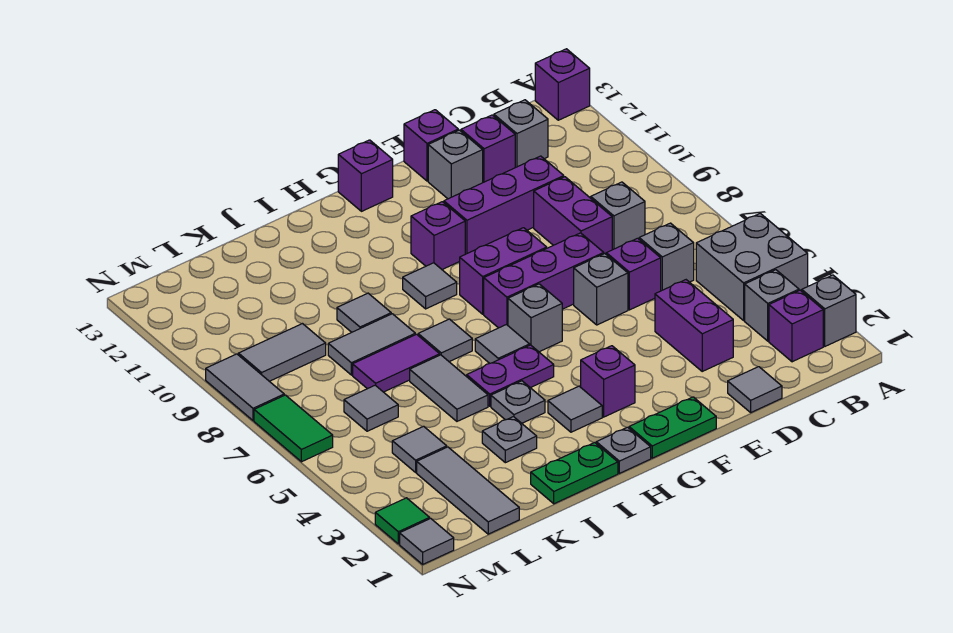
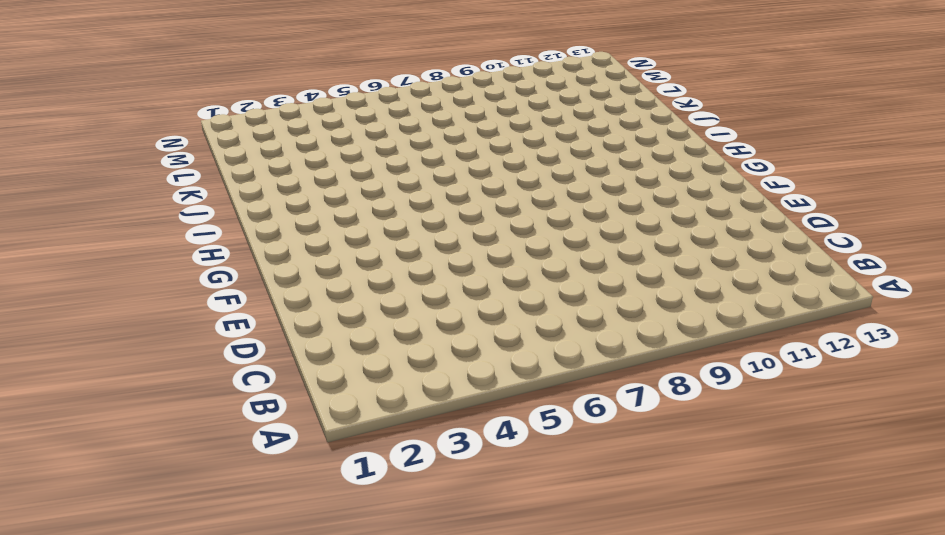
none -> grey brick A2 level 1
none -> grey brick A4:B5 level 1
none -> purple brick A13 level 1
none -> purple brick B2 level 1

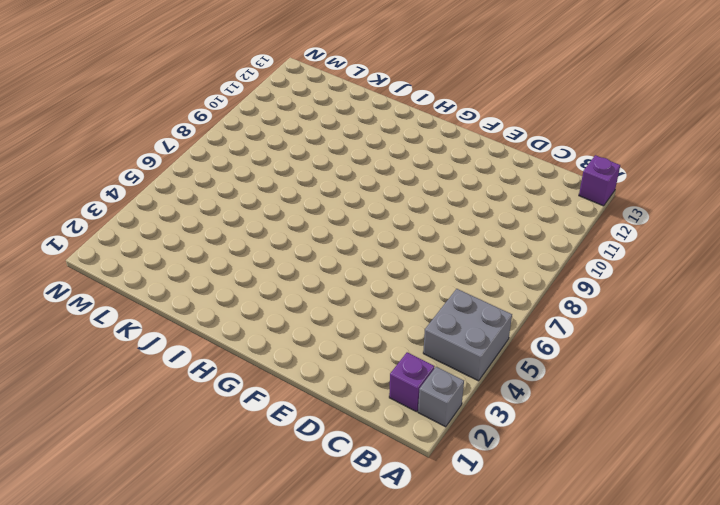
none -> grey brick B3 level 1
none -> grey brick C6 level 1
none -> grey brick C8 level 1
none -> grey brick C12 level 1

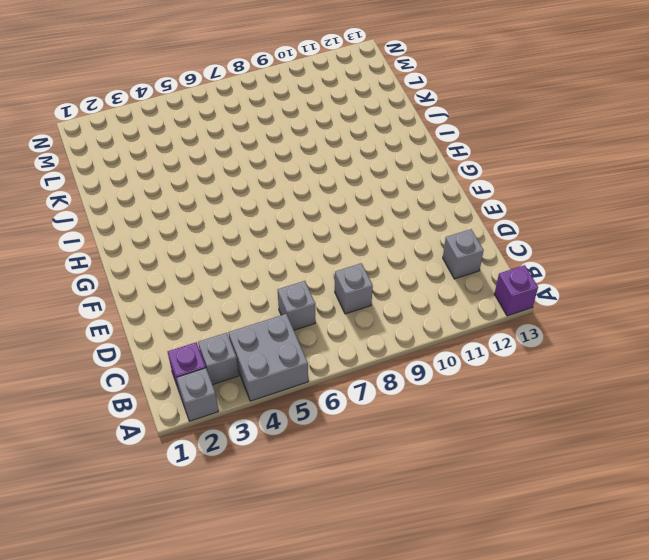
none -> grey tile D1 level 1
none -> purple brick D3:D4 level 1
none -> purple brick D6 level 1
none -> purple brick D8:D9 level 1

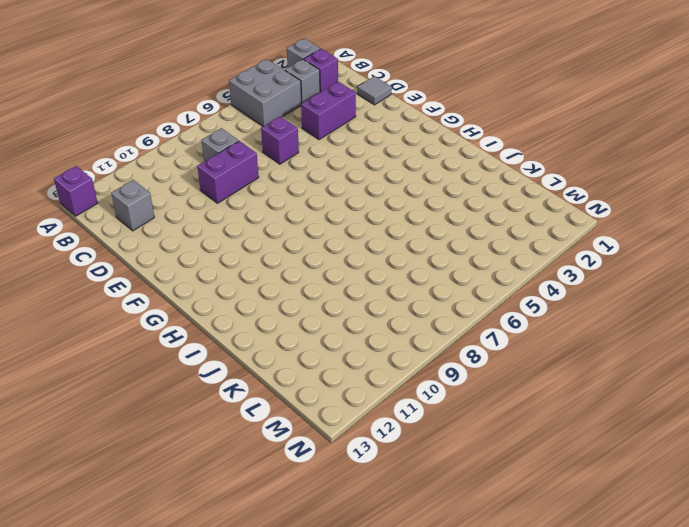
none -> grey brick C6 level 1
none -> purple brick D10:F10 level 1
none -> purple brick D12 level 1
none -> grey brick E6 level 1

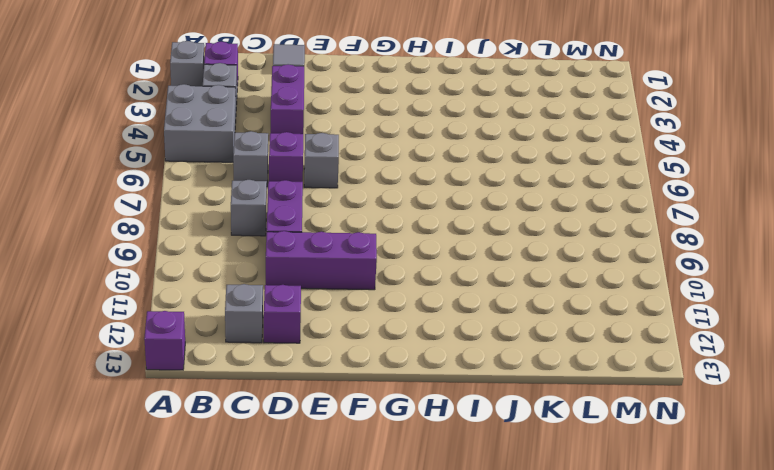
none -> purple brick E7:G7 level 1
none -> grey brick E12 level 1
none -> purple brick E13 level 1
none -> green plate F1:G1 level 1

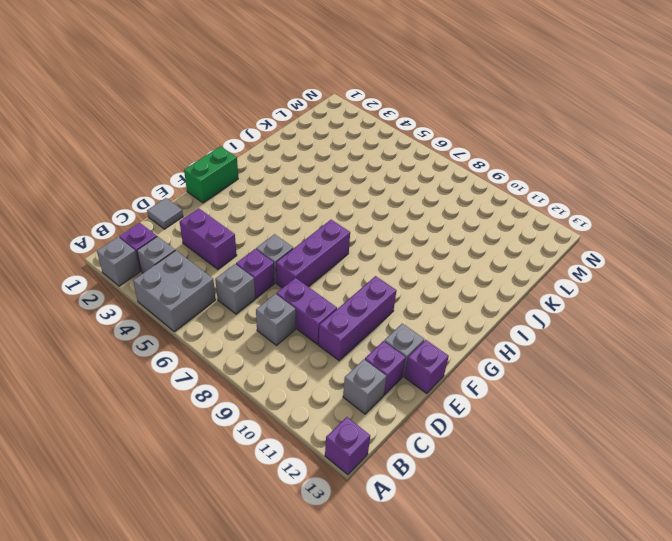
green brick F1:G1 level 1 -> green plate F1:G1 level 1
none -> purple brick F8:G8 level 1
none -> purple brick G3 level 1
none -> grey brick G6 level 1
none -> purple brick G10 level 1

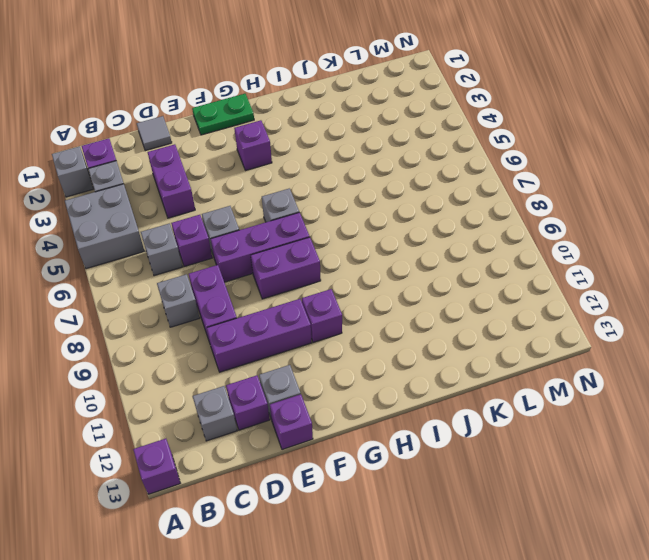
none -> purple brick G13 level 1
none -> grey plate H1 level 1
none -> grey tile H3 level 1
none -> purple plate H5:I5 level 1

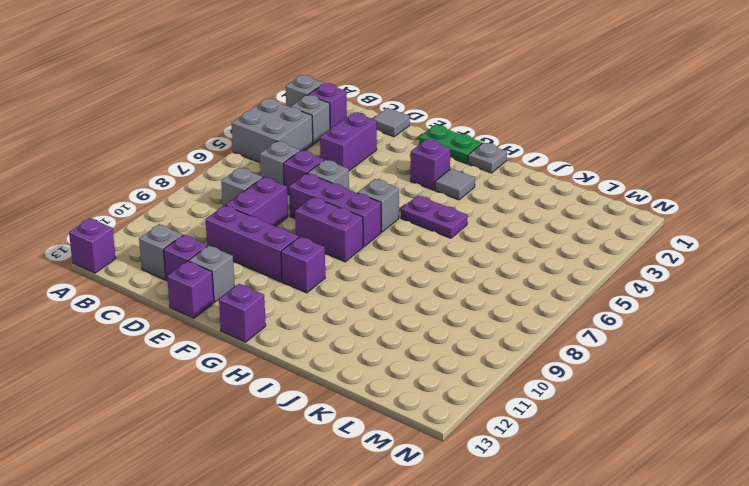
none -> grey tile H6 level 1
none -> grey tile H9 level 1
none -> green plate I1:J1 level 1
none -> grey plate I4 level 1

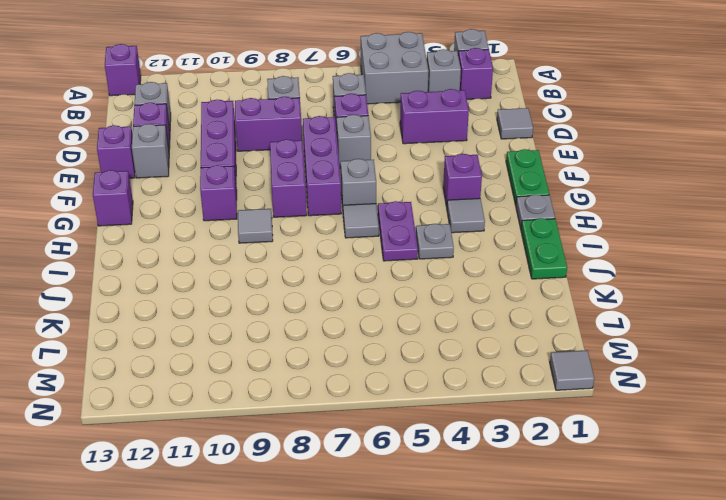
none -> grey tile I7 level 1
none -> grey plate J3 level 1
none -> grey tile J5:J6 level 1
none -> purple tile J7:K7 level 1

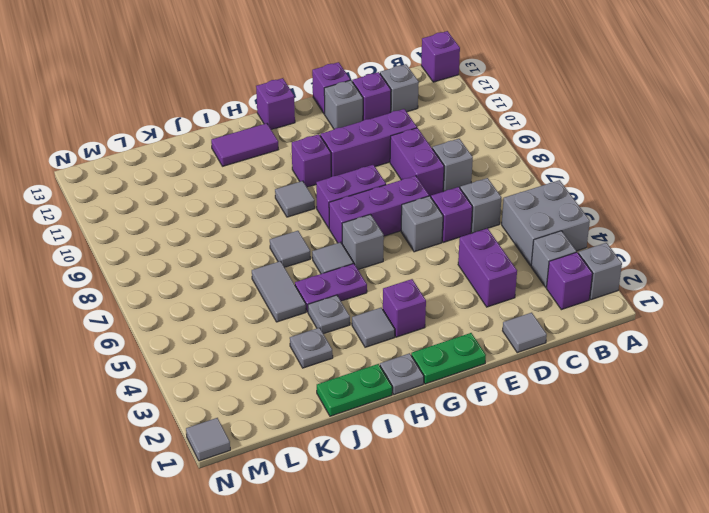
purple tile H12:I12 level 1 -> purple tile J7:K7 level 1
none -> grey tile J8:K8 level 1
none -> grey tile J9 level 1
none -> grey tile L1:L3 level 1
none -> grey tile L4 level 1

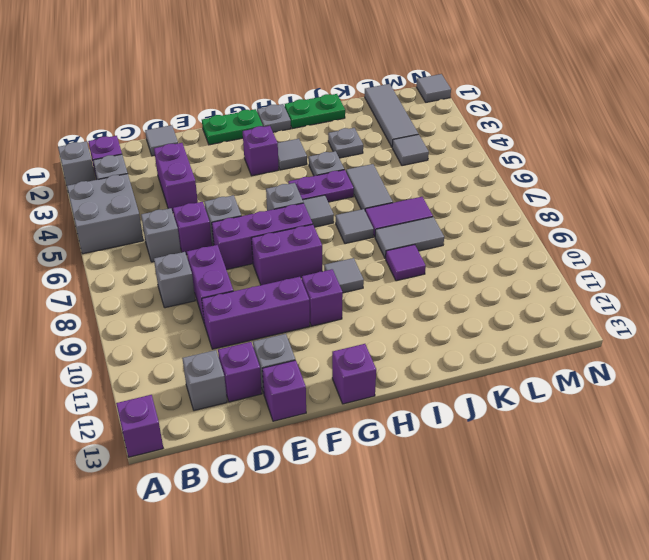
purple tile J9 level 1 -> grey tile J9 level 1
none -> grey tile L6 level 1
none -> grey tile L9:M9 level 1
none -> green tile N2 level 1
none -> green tile N6:N7 level 1

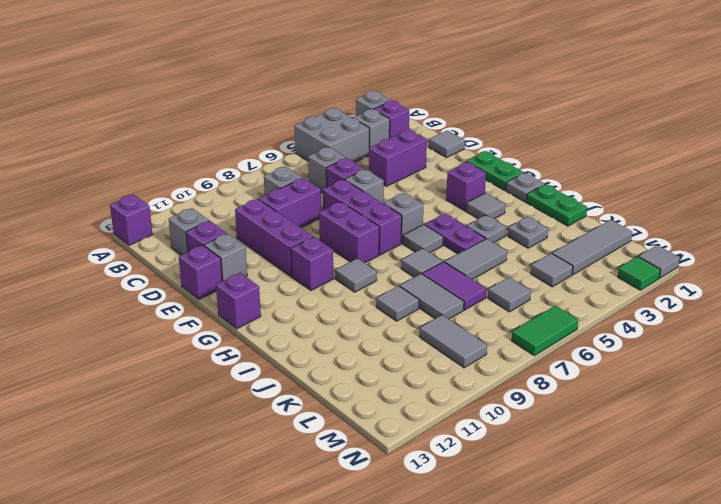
none -> grey tile N8:N9 level 1

